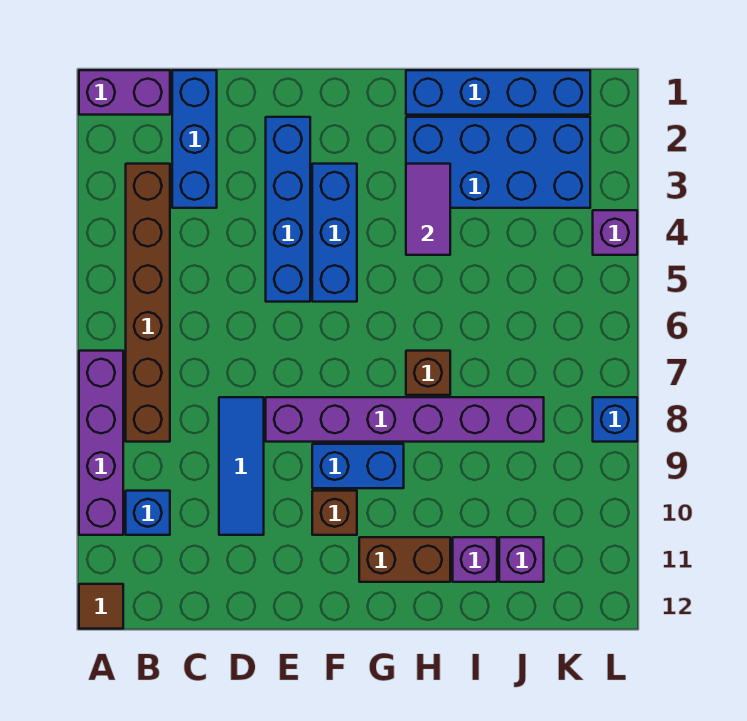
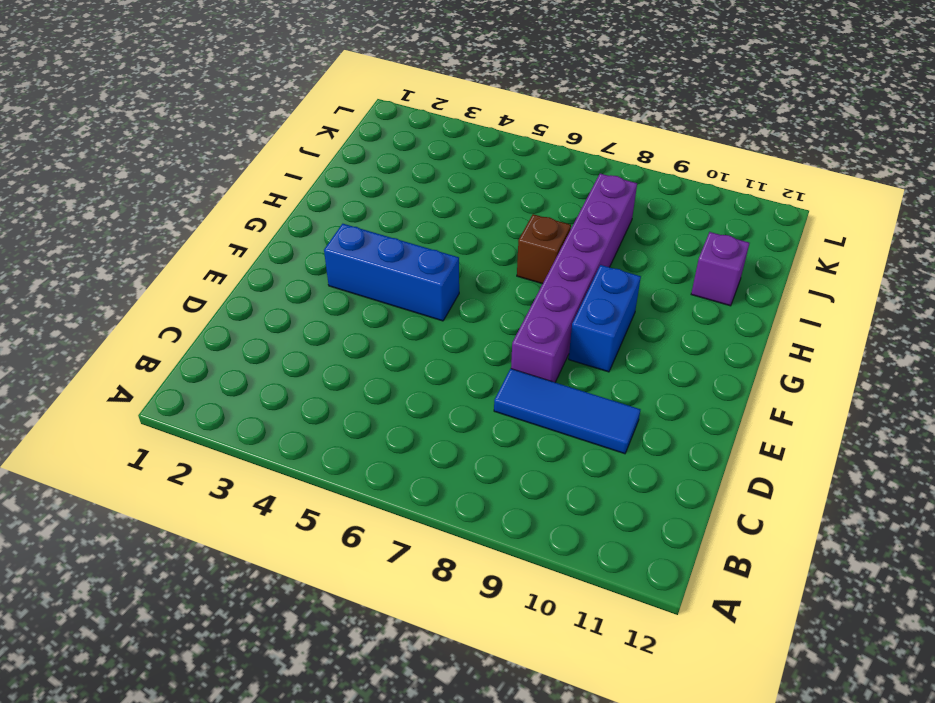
none -> purple brick A1:B1 level 1
none -> purple brick A7:A10 level 1
none -> brown tile A12 level 1

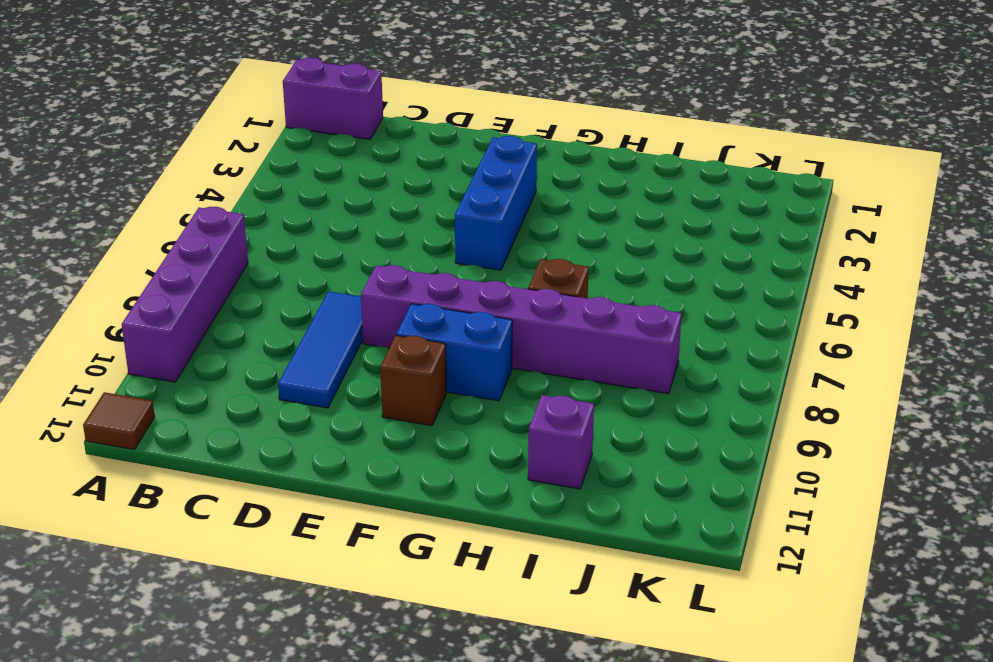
none -> brown brick B3:B8 level 1
none -> blue brick B10 level 1
none -> blue brick C1:C3 level 1

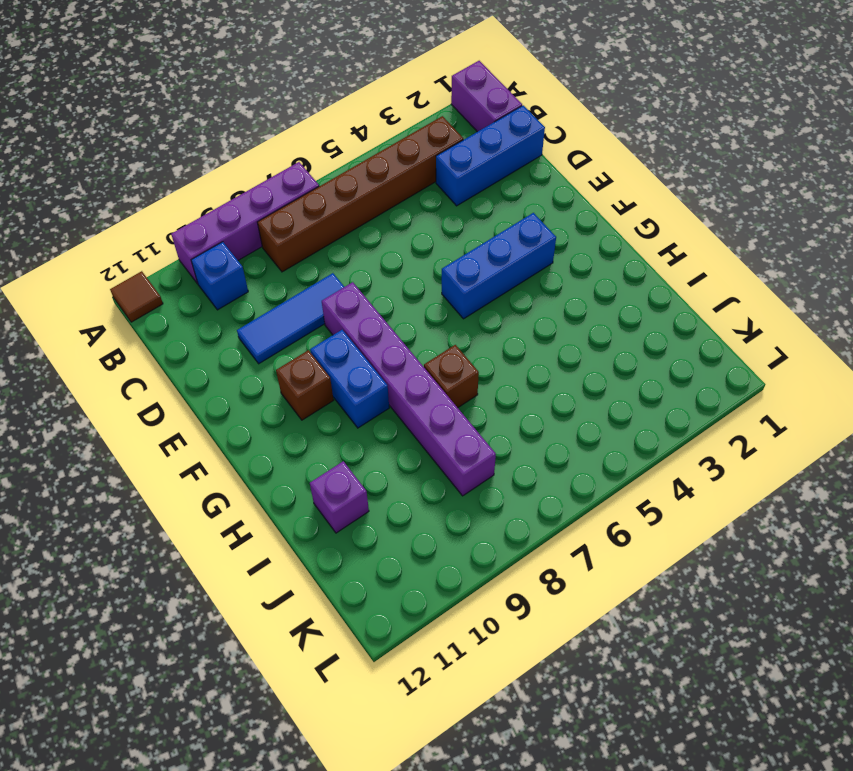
none -> blue brick E2:E5 level 1
none -> brown brick G11:H11 level 1
none -> blue brick H1:K1 level 1

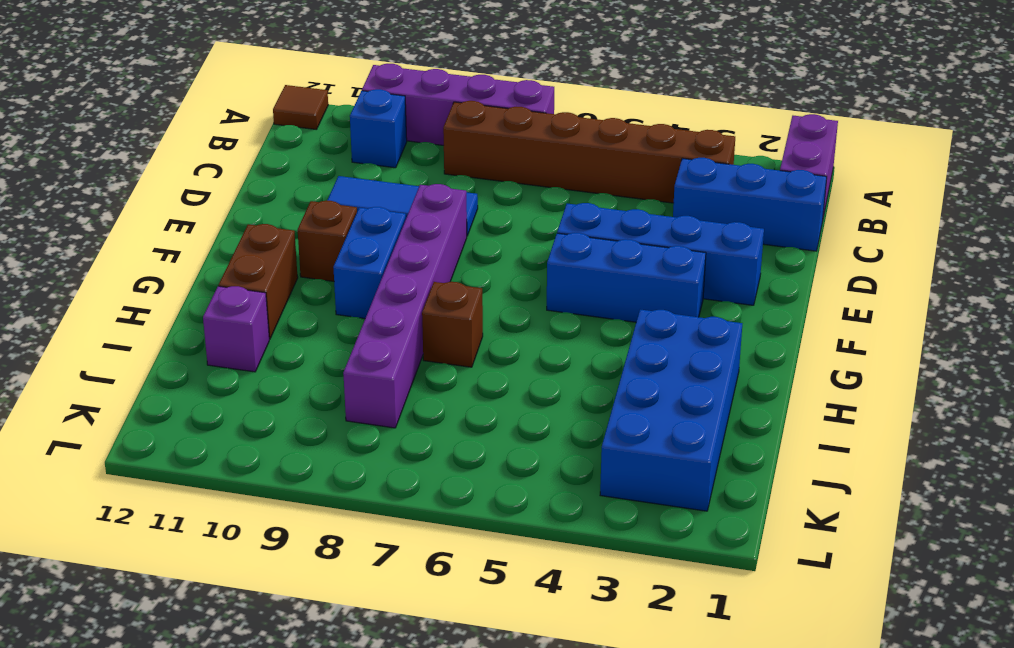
none -> blue brick H1:K1 level 1
none -> purple brick J11 level 1
none -> purple brick L4 level 1

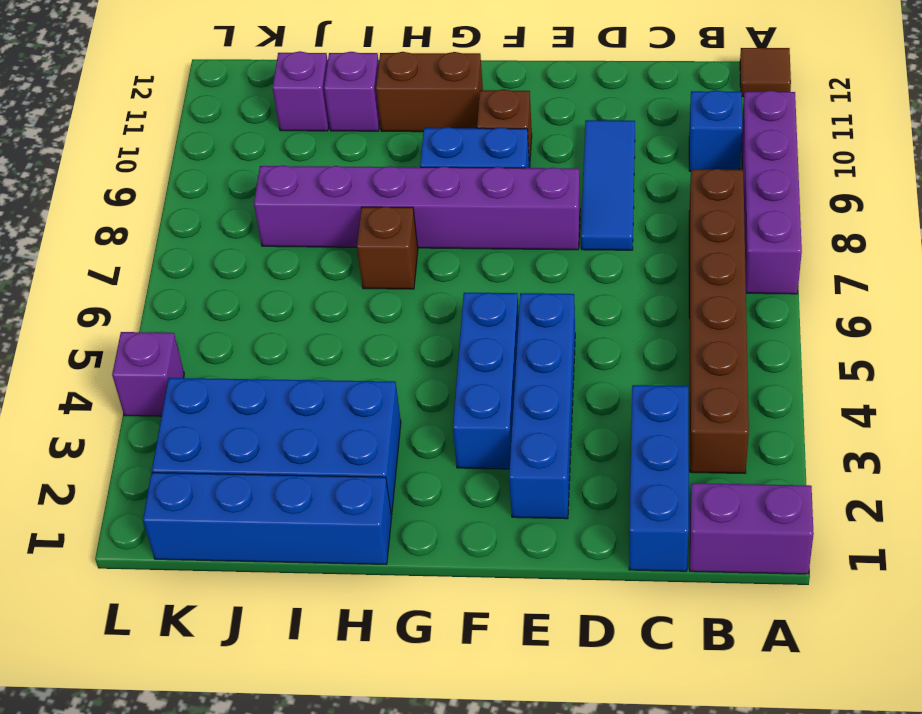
none -> blue brick L8 level 1
none -> purple tile H3:H4 level 2

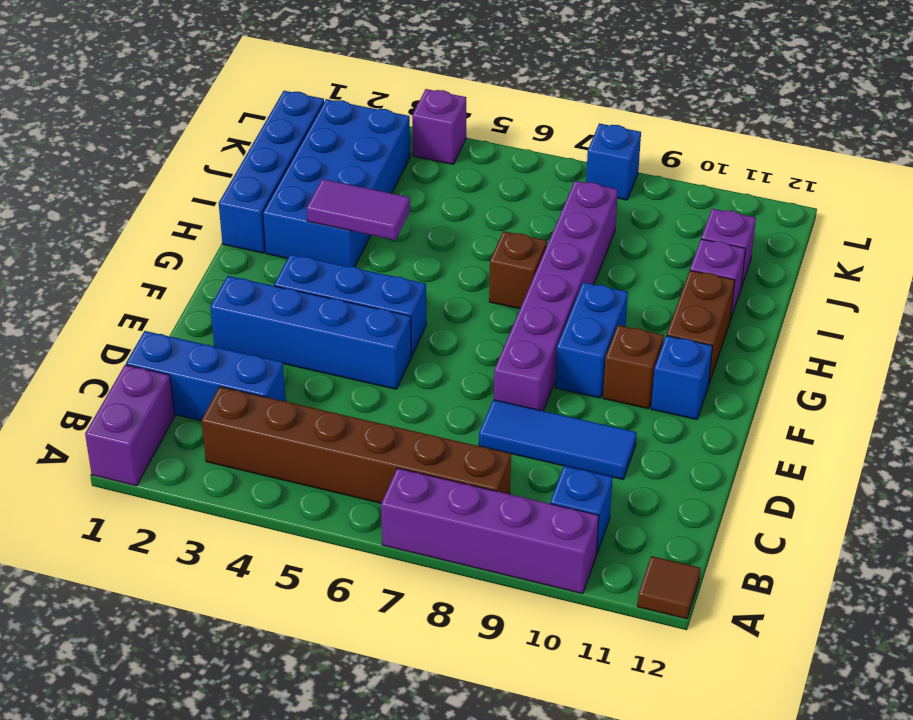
blue brick F11 level 1 -> none

